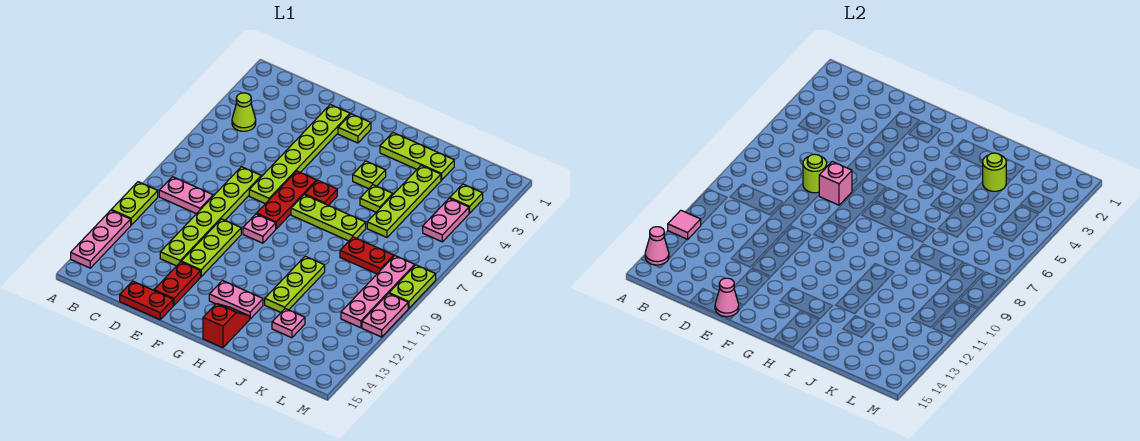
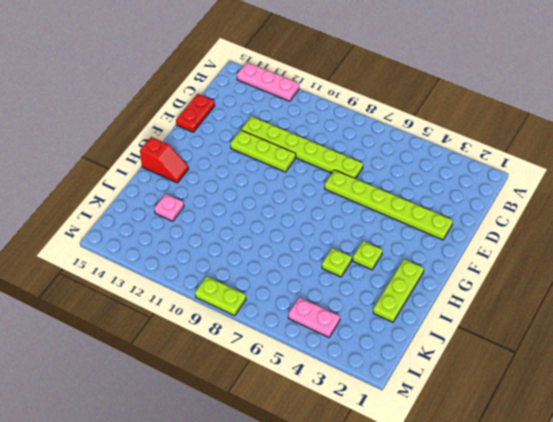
none -> lime plate A10:A11 level 1
none -> lime cone B4 level 1
none -> pink plate B9:C9 level 1
none -> red plate E13:E14 level 1

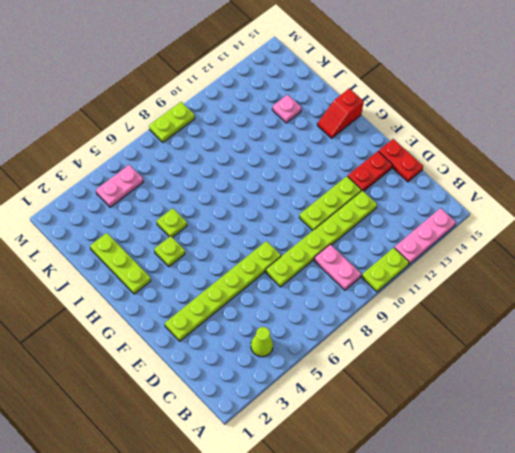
none -> lime plate F2 level 1
none -> red plate F6:F8 level 1
none -> pink plate F9 level 1
none -> red plate G6 level 1

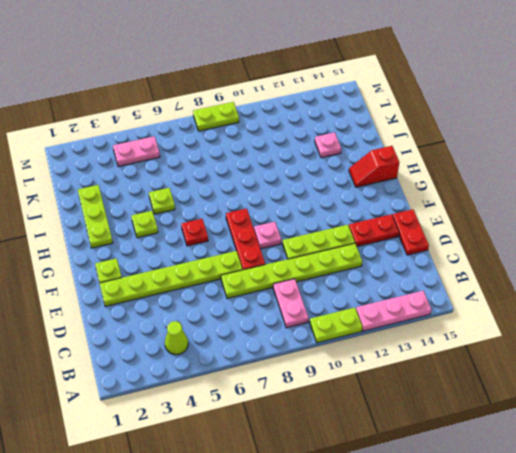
red plate E8:G8 level 1 -> red plate F6:F8 level 1
none -> lime plate G7:I7 level 1
none -> pink plate G13:H13 level 1
none -> lime plate I10:I12 level 1
none -> lime plate J3:J6 level 1

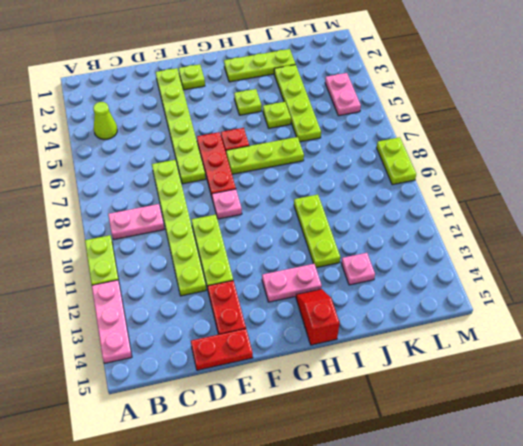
none -> red plate J8:K8 level 1
none -> lime plate L3 level 1
none -> pink plate L8:L11 level 1
none -> pink plate M10:M11 level 1

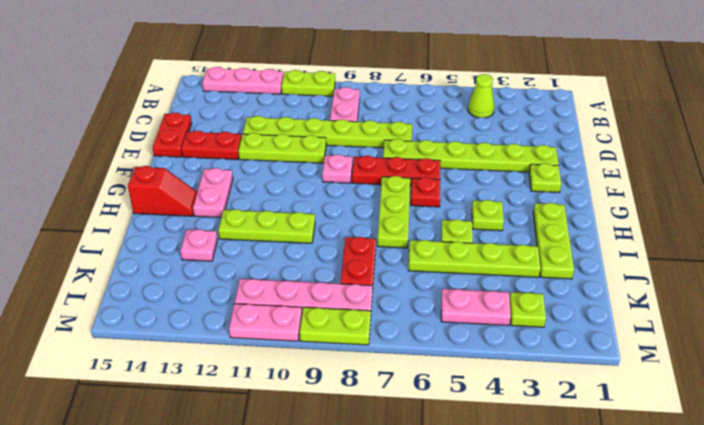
none -> pink tile A12 level 2
none -> pink cone A14 level 2
none -> lime round brick D7 level 2
none -> pink brick E7 level 2

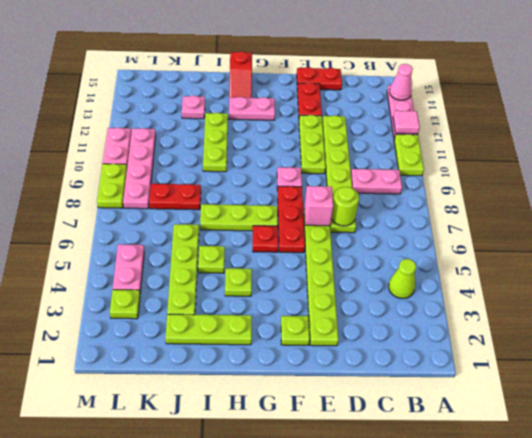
none -> pink cone E15 level 2
none -> lime round brick J3 level 2

